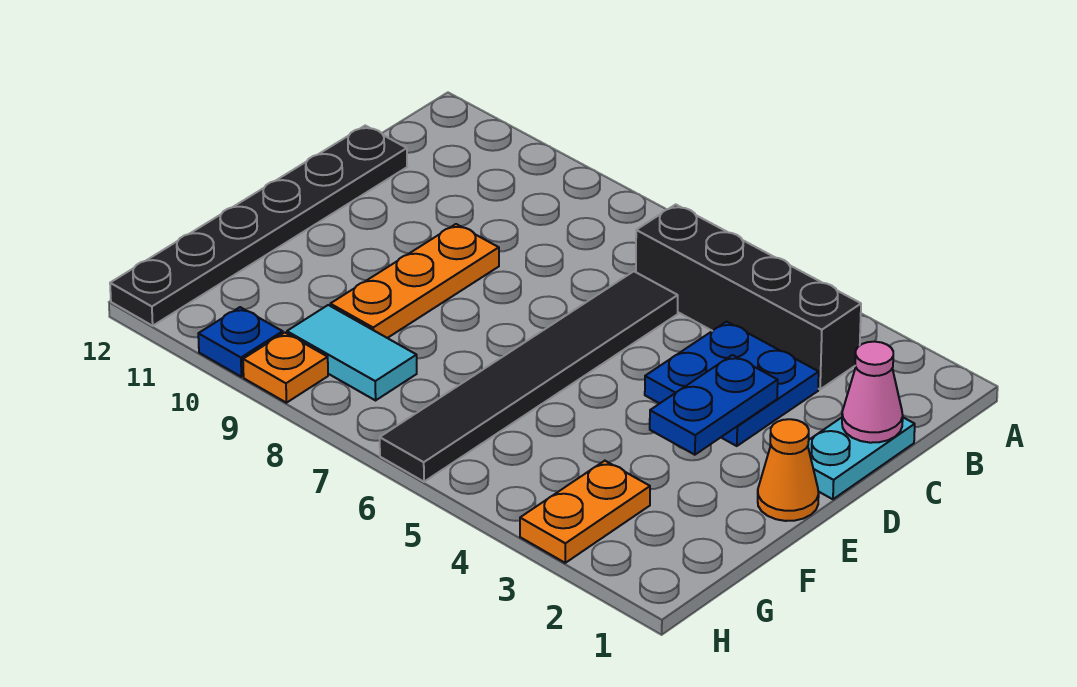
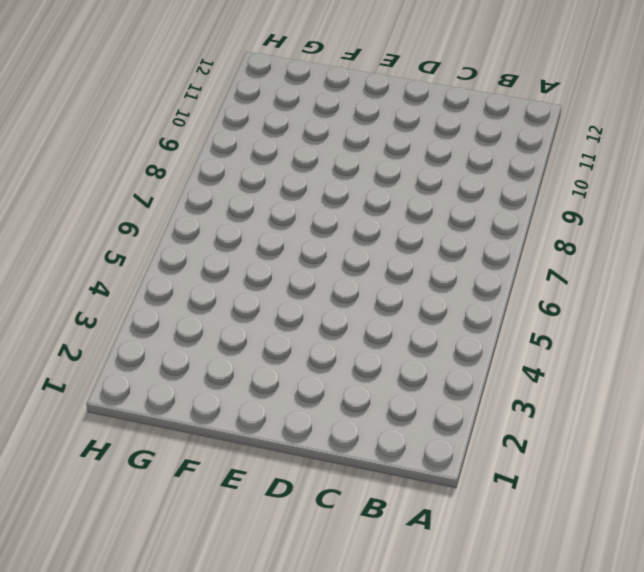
none -> black brick B3:B6 level 1
none -> cyan plate C1:D1 level 1
none -> blue plate C3:D4 level 1

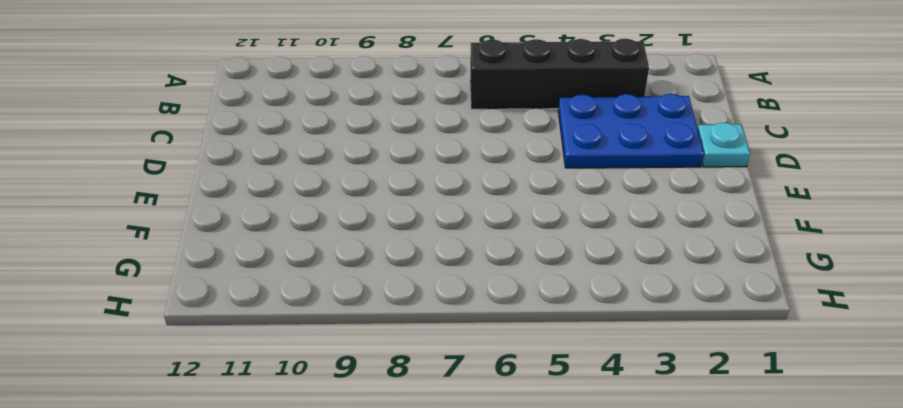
blue plate C2:D4 level 1 -> blue plate C3:D4 level 1
cyan plate D1 level 1 -> cyan plate C1:D1 level 1
none -> black tile C6:H6 level 1
none -> black plate C12:H12 level 1
none -> orange plate D9:F9 level 1

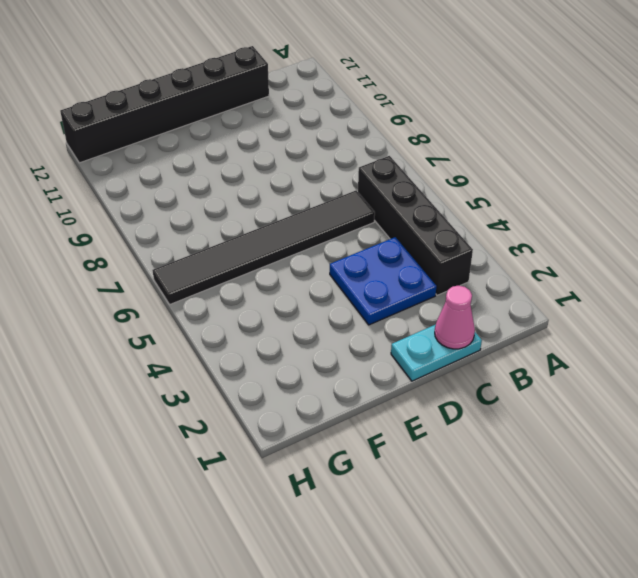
black brick C12:H12 level 1 -> black plate C12:H12 level 1
none -> orange plate D9:F9 level 1
none -> orange cone E1 level 1
none -> orange plate G3:H3 level 1

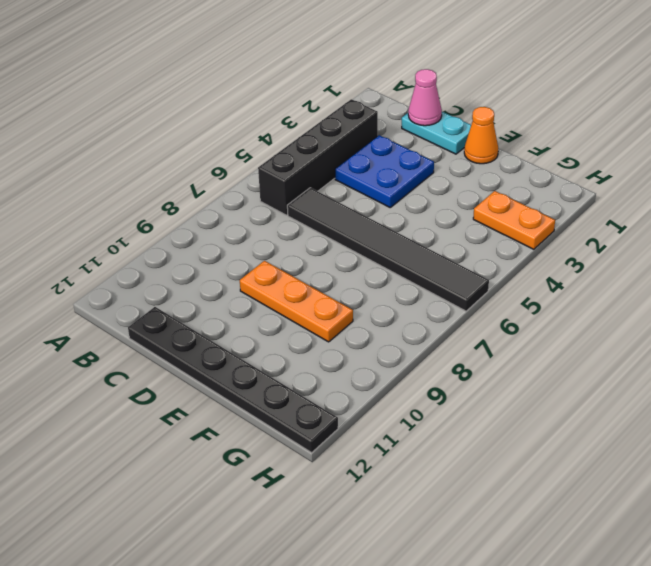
none -> cyan tile G8:G9 level 1
none -> orange plate H9 level 1
none -> blue plate H10 level 1

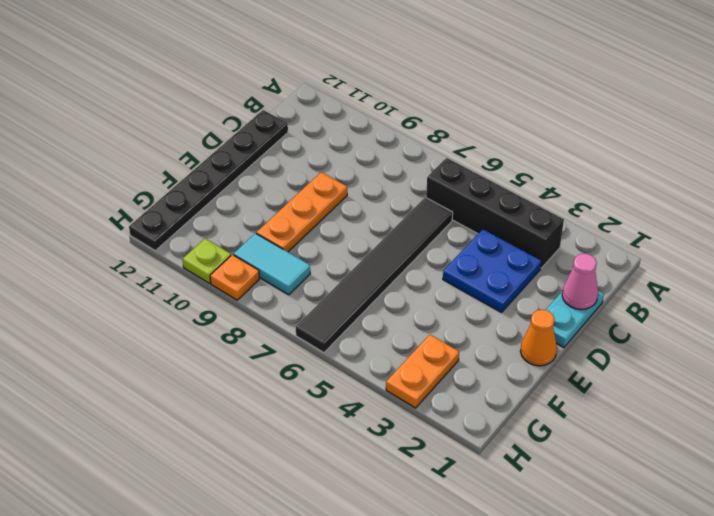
lime plate H10 level 1 -> blue plate H10 level 1
none -> blue plate D3:E3 level 2

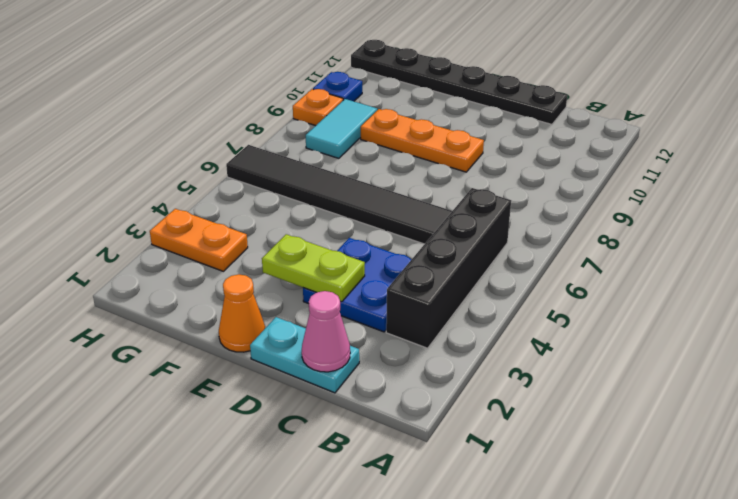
lime plate D3:E3 level 2 -> blue plate D3:E3 level 2

